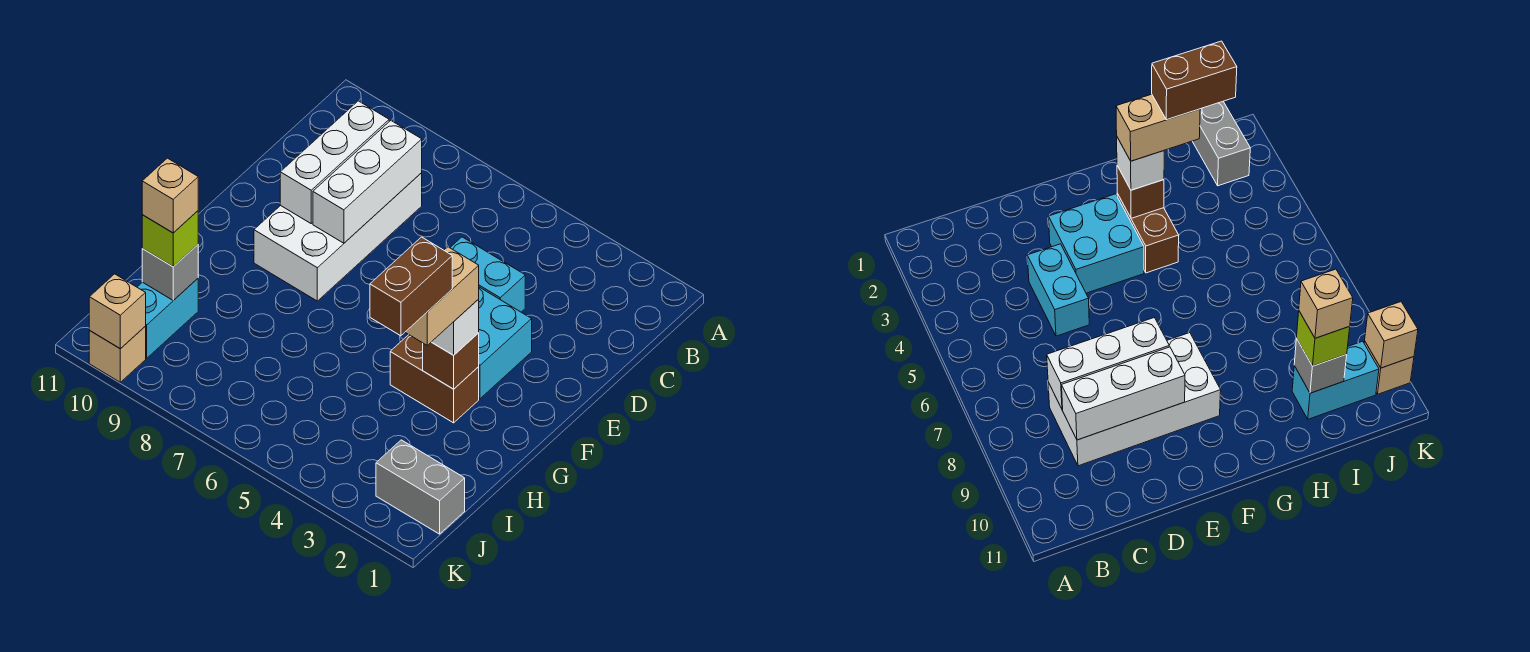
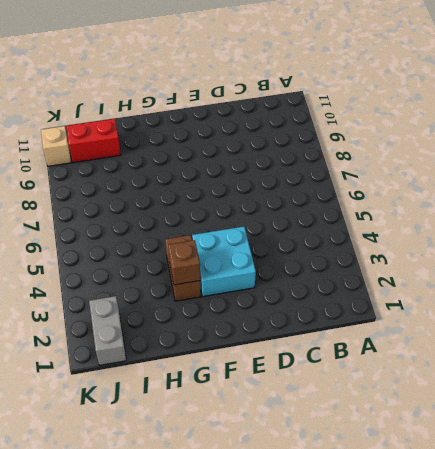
red brick I10:J10 level 1 -> cyan brick I10:J10 level 1
none -> white brick C8:F9 level 1
none -> cyan brick D4:D5 level 1
none -> white brick C8:E8 level 2

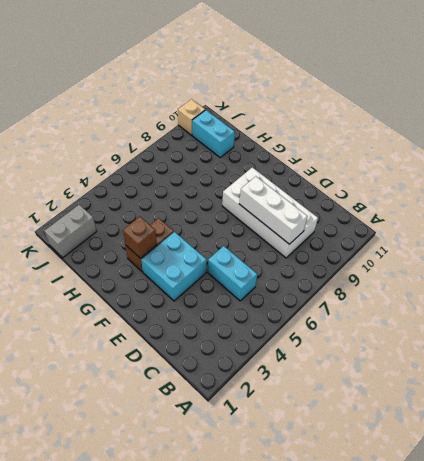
cyan brick C5:D5 level 1 -> cyan brick D4:D5 level 1
none -> white brick C9:E9 level 2
none -> grey brick I10 level 2
none -> tan brick K10 level 2

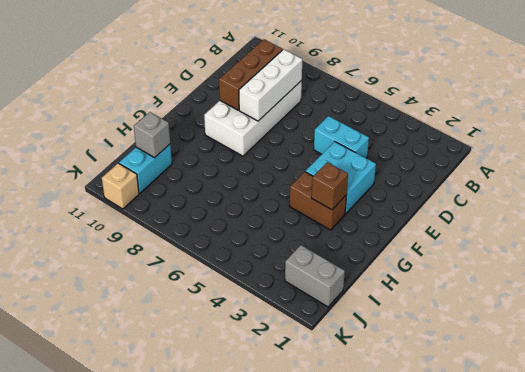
brown brick C9:E9 level 2 -> white brick C9:E9 level 2
none -> tan brick K10 level 2
none -> white brick G3 level 3
none -> lime brick I10 level 3

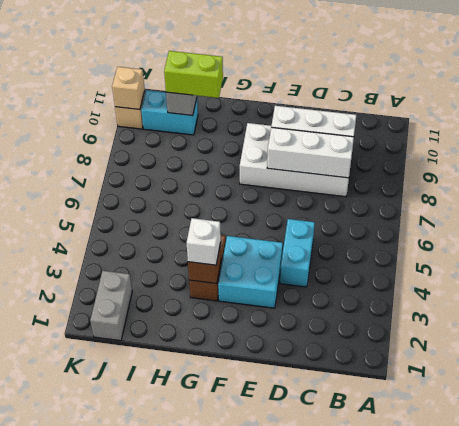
lime brick H10:I10 level 3 -> lime brick I10 level 3
none -> tan brick G3:H3 level 4
none -> tan brick I10 level 4
none -> brown brick H3:I3 level 5

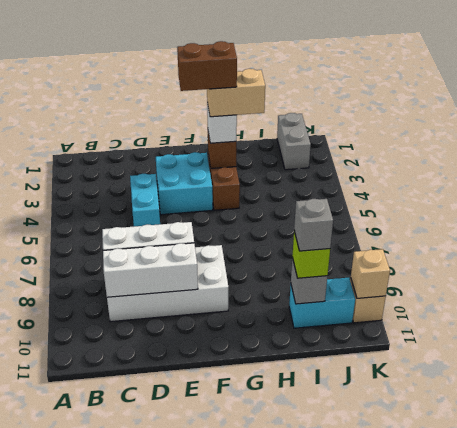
brown brick F3:G3 level 5 -> brown brick H3:I3 level 5
grey brick I10 level 4 -> tan brick I10 level 4

